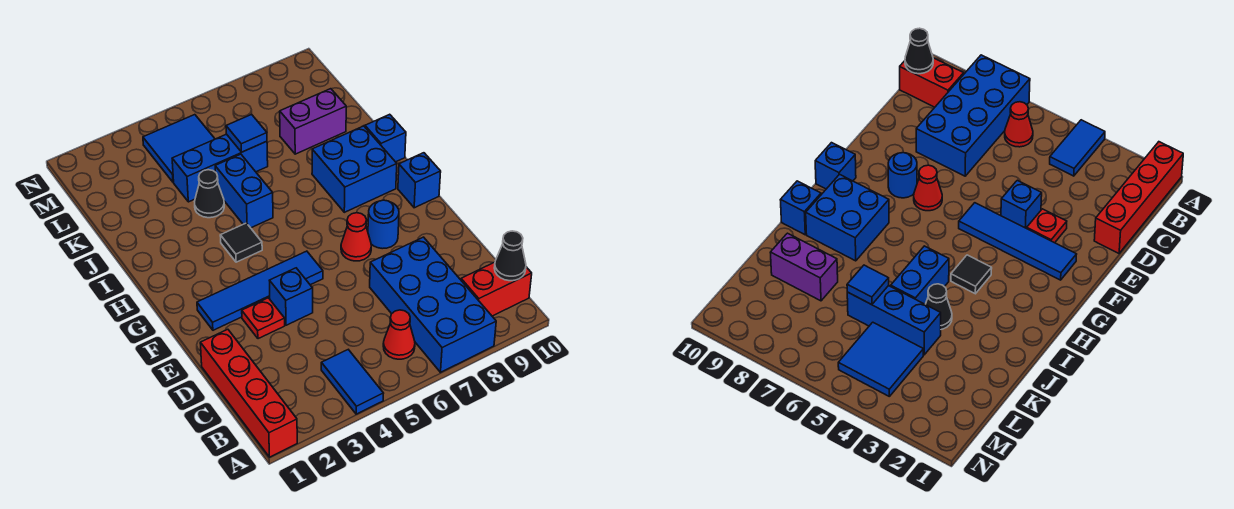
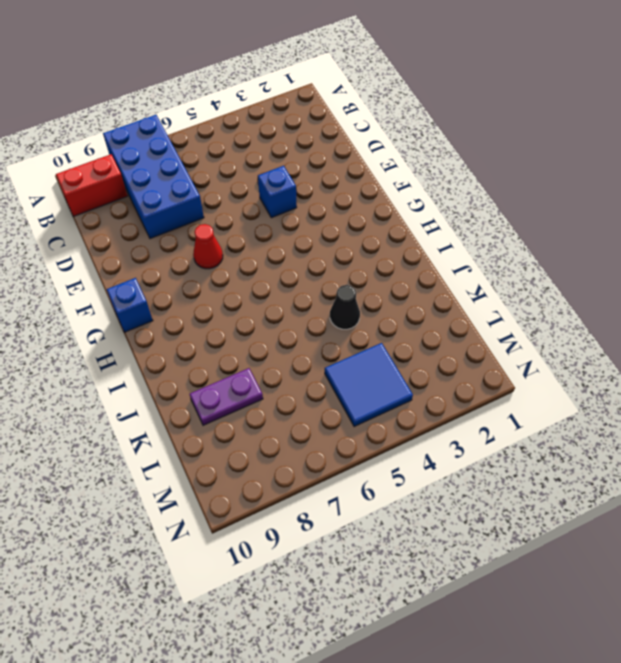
purple plate K8:K9 level 1 -> purple brick K8:K9 level 1
none -> red brick A1:D1 level 1
none -> blue tile A4:B4 level 1
none -> red cone B6 level 1

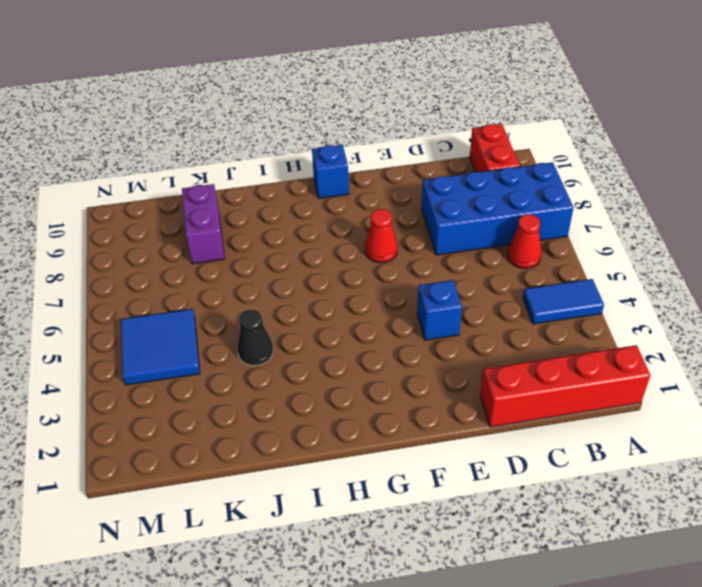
none -> red plate E3 level 1
none -> blue tile F2:F5 level 1
none -> blue round brick F8 level 1

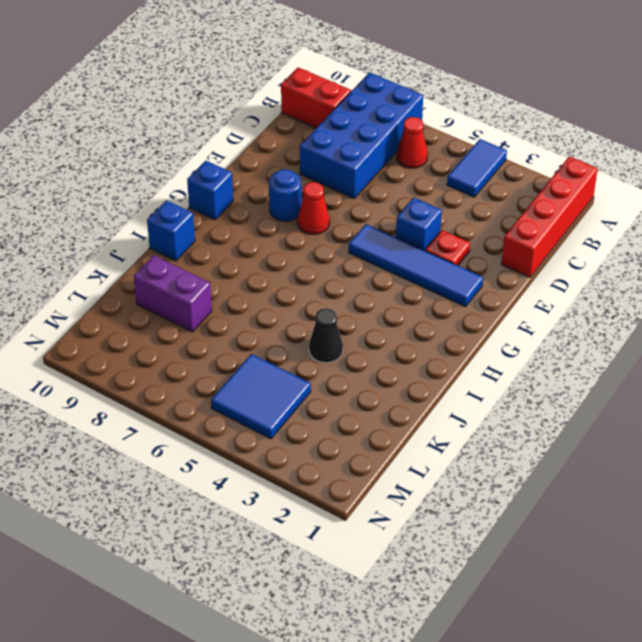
none -> black tile H4 level 1
none -> blue brick H8:I9 level 1
none -> blue brick I5:J5 level 1

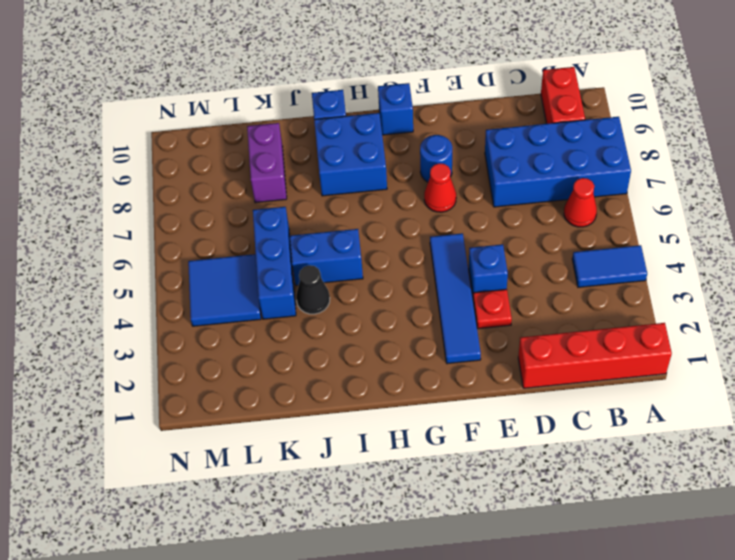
none -> black tile H4 level 1
none -> black cone B10 level 2
none -> blue tile K6 level 2

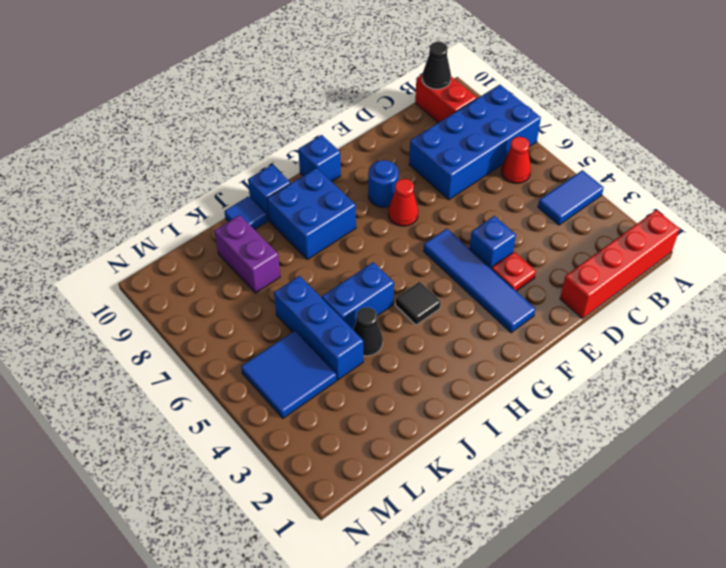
blue tile J10 level 1 -> blue tile K6 level 2

